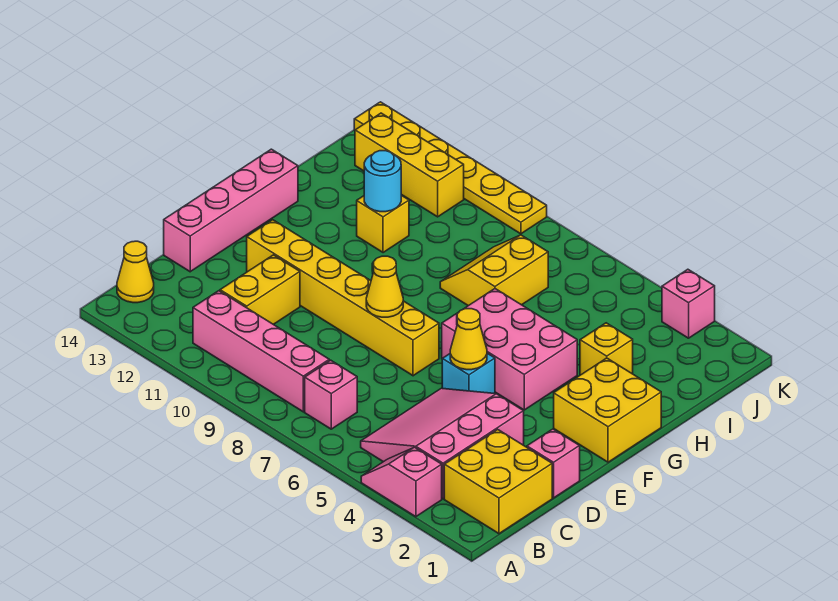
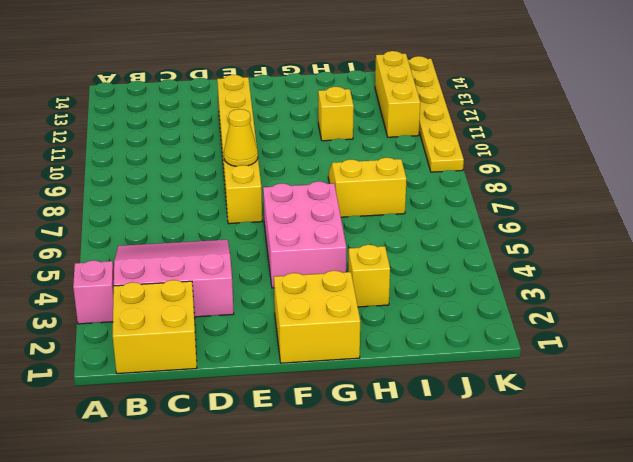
none -> pink brick B7 level 1
none -> pink brick B8:B11 level 1
none -> yellow cone B14 level 1

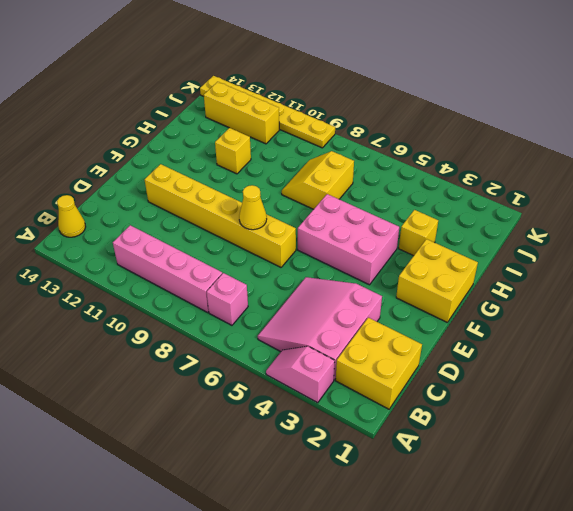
none -> yellow brick C11:D11 level 1
none -> pink brick D1 level 1
none -> pink brick D14:G14 level 1

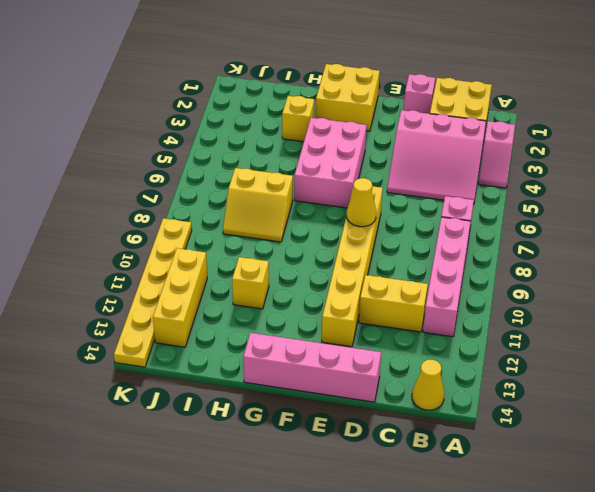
none -> cyan brick E5 level 1
none -> pink brick K3 level 1
none -> yellow cone E5 level 2

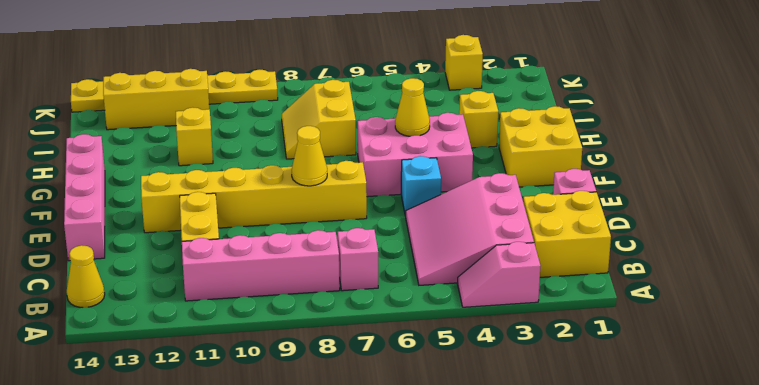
yellow cone G5 level 2 -> yellow cone E5 level 2
yellow brick K3 level 1 -> pink brick K3 level 1
none -> cyan round brick H11 level 2

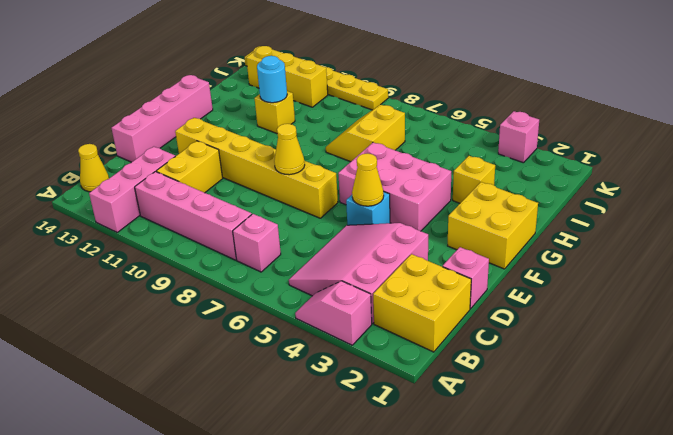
pink brick A12:C12 level 1 -> none

